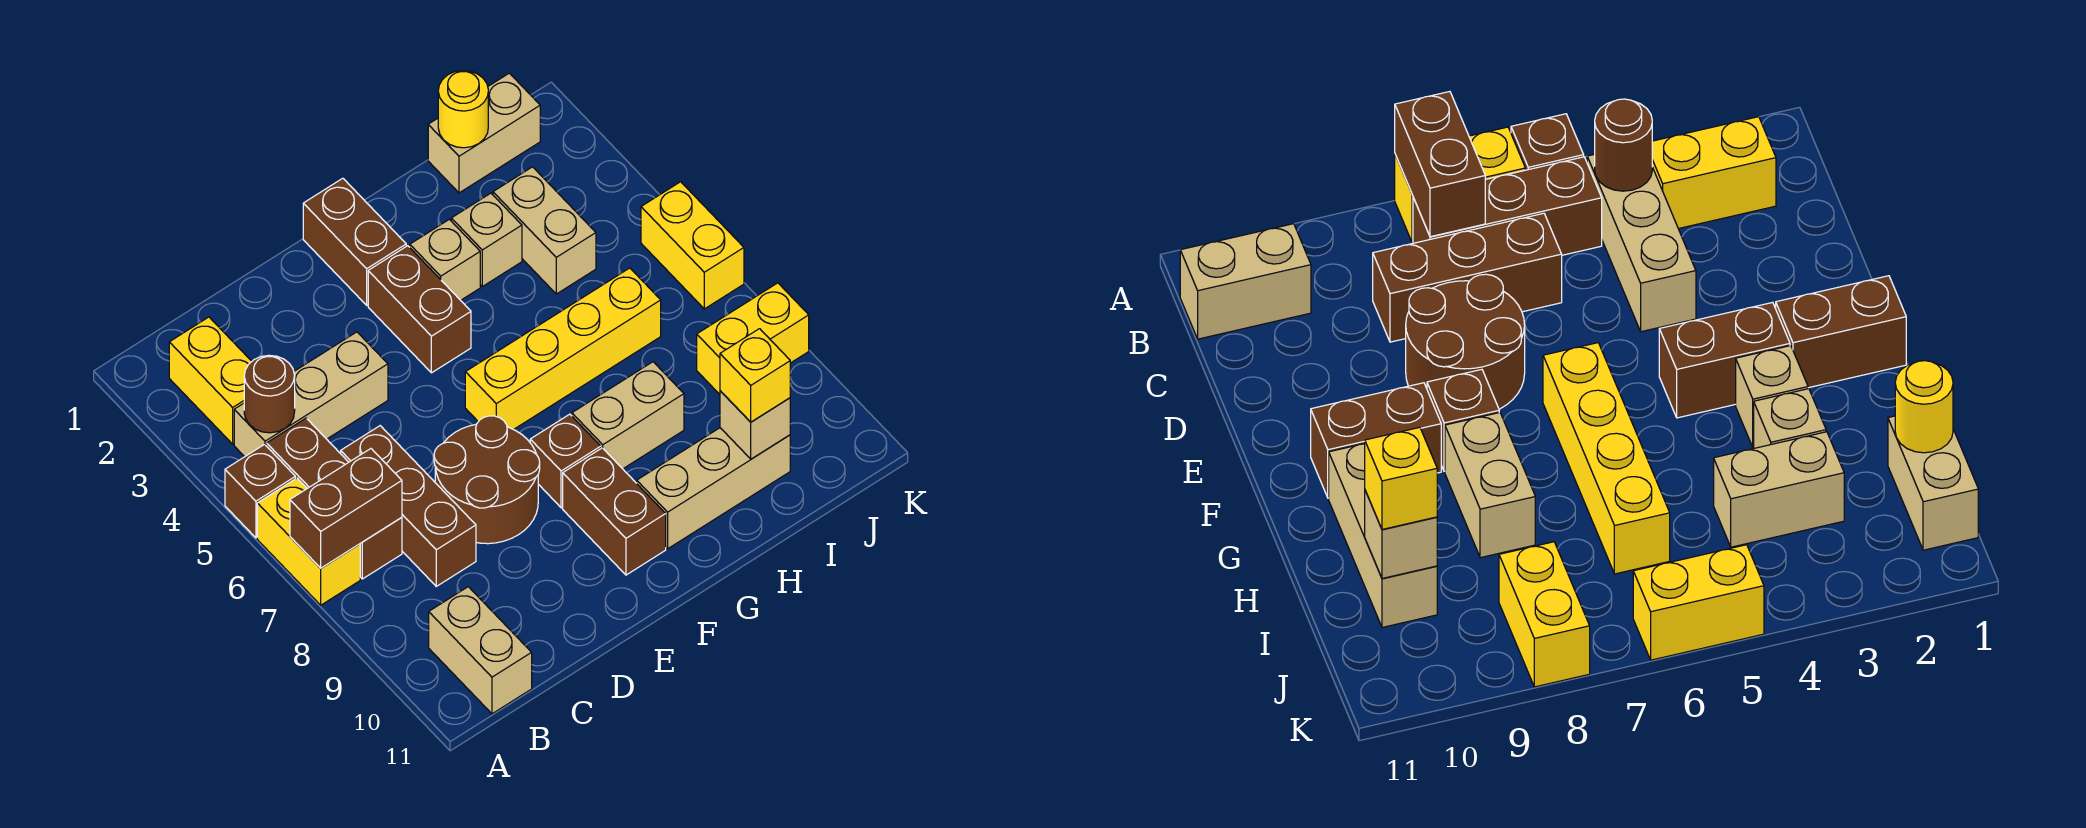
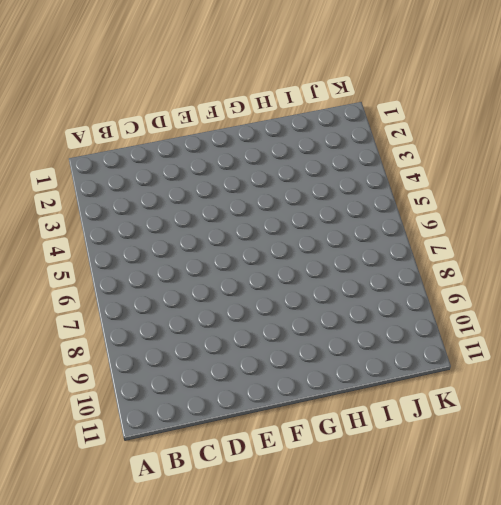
none -> brown brick A5 level 1
none -> yellow brick A6:A7 level 1
none -> yellow brick B2:B3 level 1

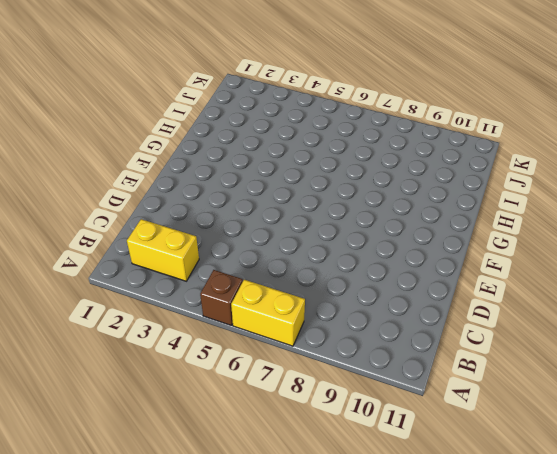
none -> tan brick B4:D4 level 1
none -> brown brick B5:B7 level 1
none -> tan brick B10:B11 level 1

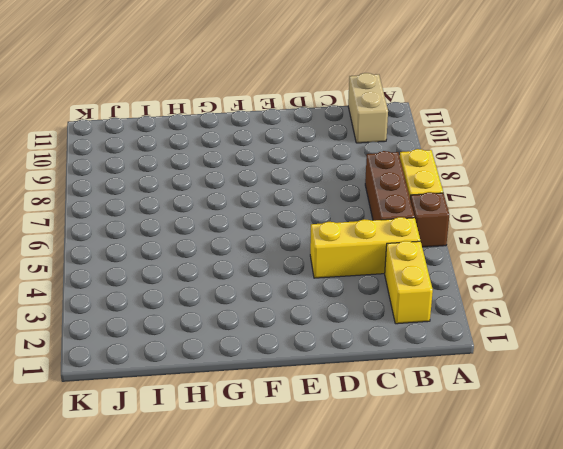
yellow brick B4:D4 level 1 -> tan brick B4:D4 level 1
none -> brown brick C6:C8 level 1
none -> brown round brick D7:E8 level 1
none -> brown brick F1:F2 level 1

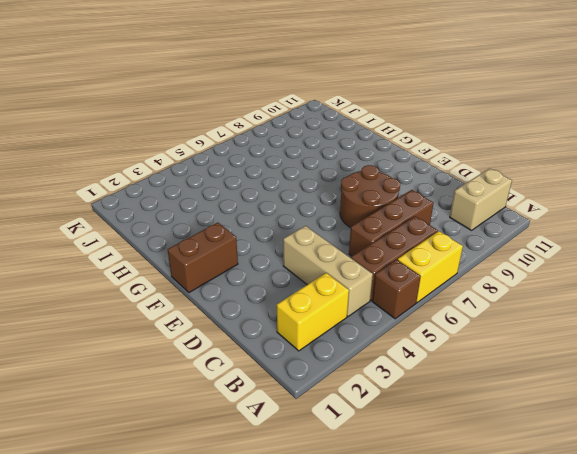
none -> brown brick F3:F4 level 1
none -> yellow brick F6:I6 level 1
none -> brown brick F8 level 1

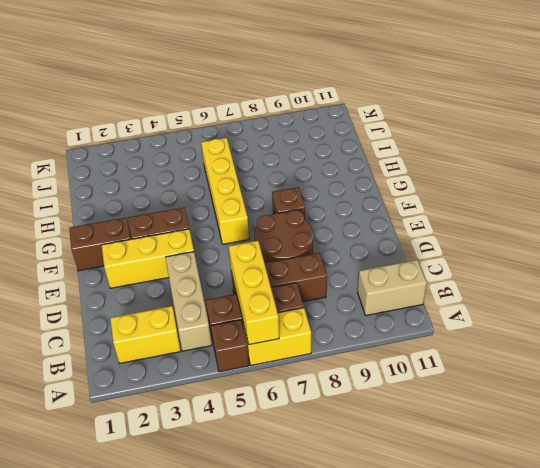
yellow brick A6:C6 level 2 -> none
yellow brick E2:E4 level 1 -> none
none -> brown brick F9:F10 level 1
none -> tan brick G3 level 1
none -> tan brick G8:H8 level 1

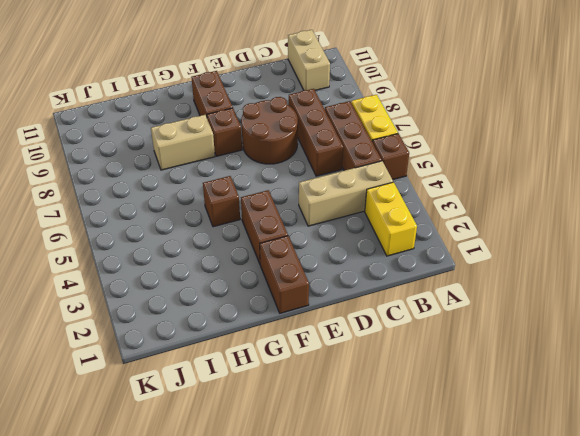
brown brick G5 level 1 -> none
none -> yellow brick F6:I6 level 1
none -> tan brick G3 level 1
none -> tan brick G10:I10 level 1

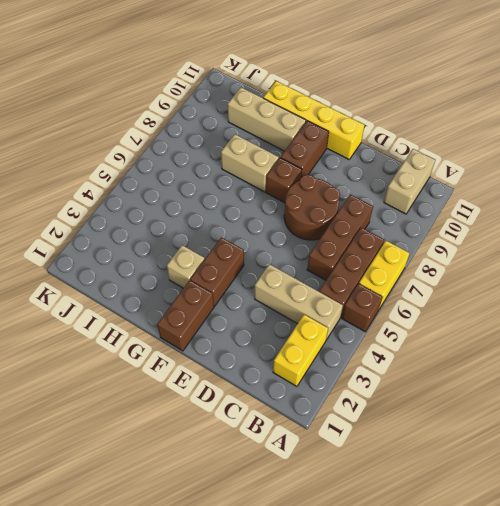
yellow brick E11:H11 level 1 -> yellow brick F6:I6 level 1
none -> tan brick H3 level 1
none -> tan brick I1:J1 level 1
none -> tan brick I3:I4 level 1

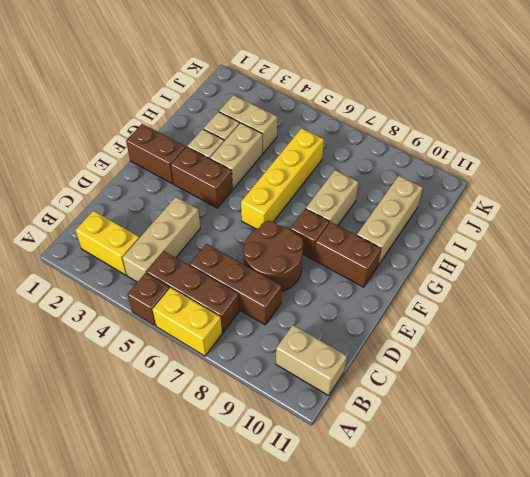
tan brick G4:H4 level 1 -> tan brick I1:J1 level 1
none -> yellow brick J8:K8 level 1
none -> yellow brick K5:K6 level 1
none -> brown brick A7:B7 level 2

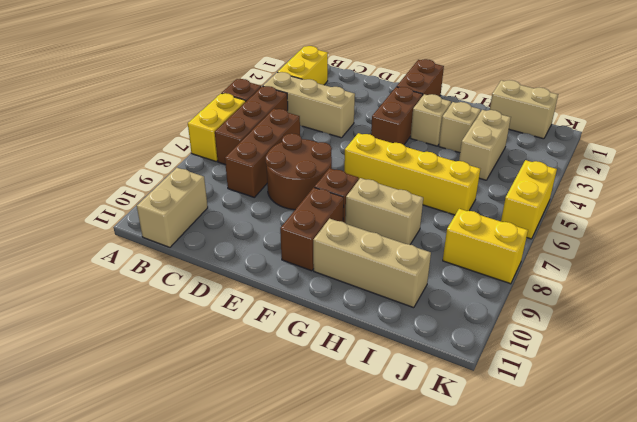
none -> brown brick A7:B7 level 2
none -> brown round brick B4 level 2
none -> yellow round brick I1 level 2

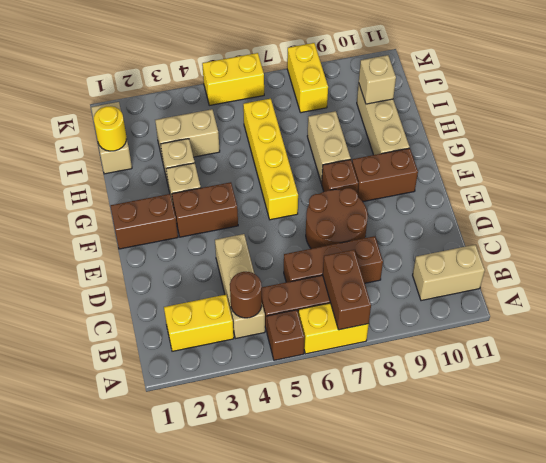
none -> yellow brick I10 level 3

